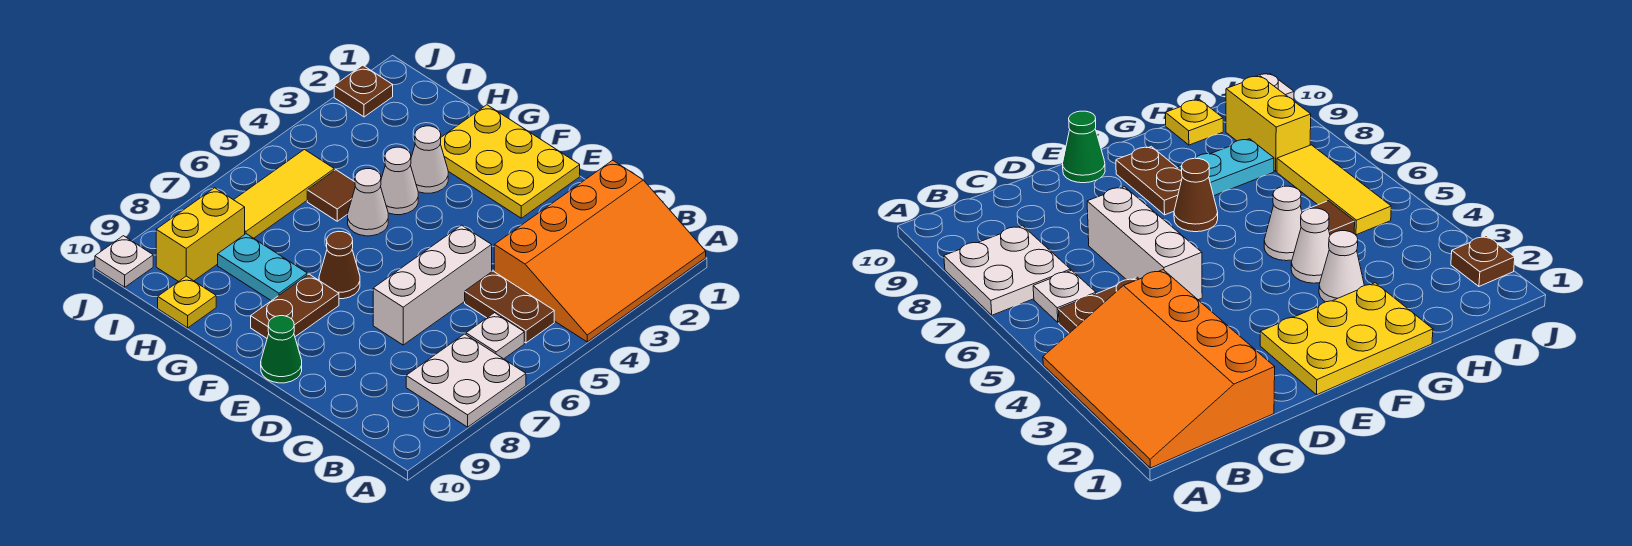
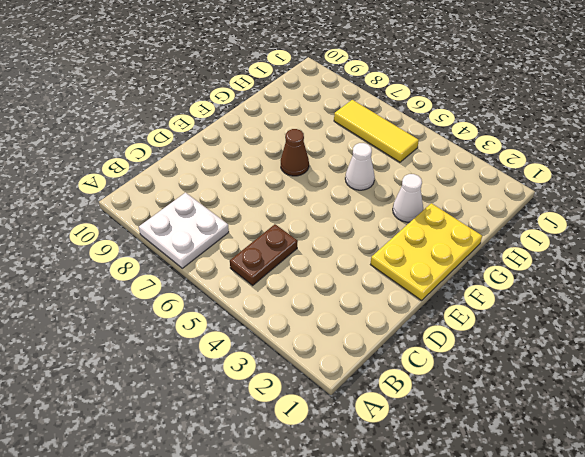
none -> orange slope A1:C4 level 1 top C
none -> white plate B6 level 1
none -> white brick D5:D7 level 1

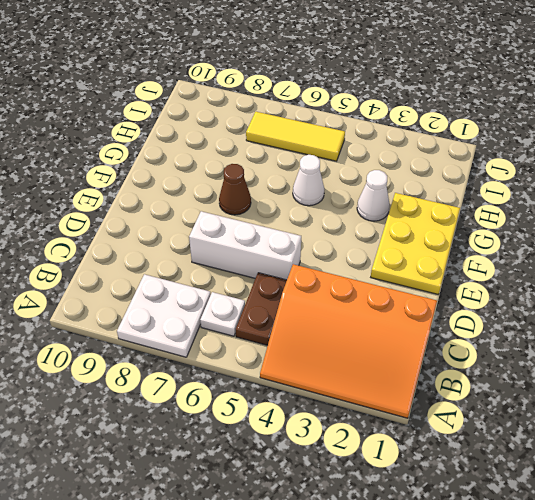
none -> green cone E10 level 1
none -> brown plate F8:F9 level 1
none -> white cone G4 level 1

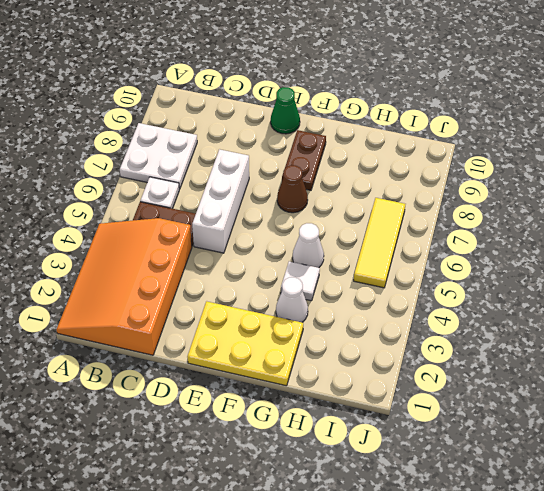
white tile G4 level 1 -> white cone G4 level 1
none -> cyan plate G8:H8 level 1
none -> brown tile H5 level 1
none -> yellow plate H10 level 1

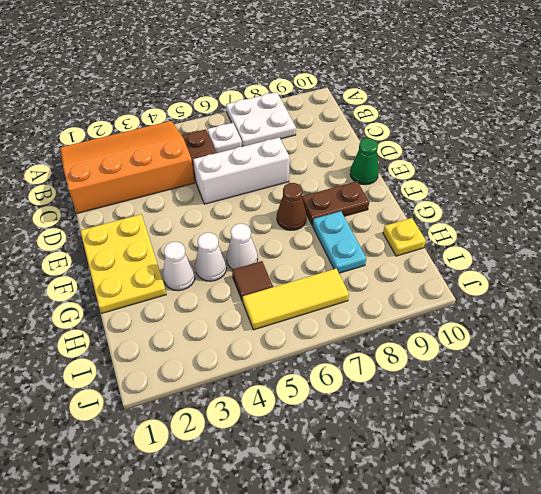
none -> yellow brick I8:I9 level 1
none -> brown plate J2 level 1
none -> white plate J10 level 1

